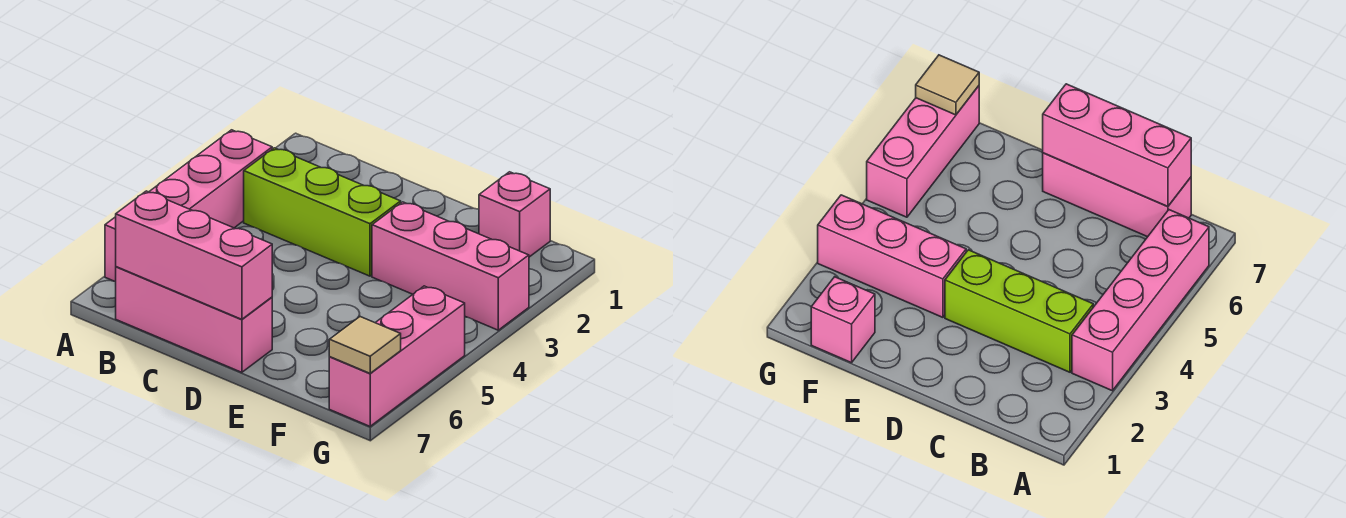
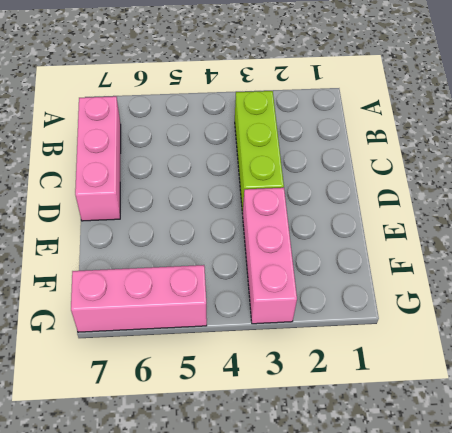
none -> pink brick A3:A6 level 1
none -> pink brick F1 level 1

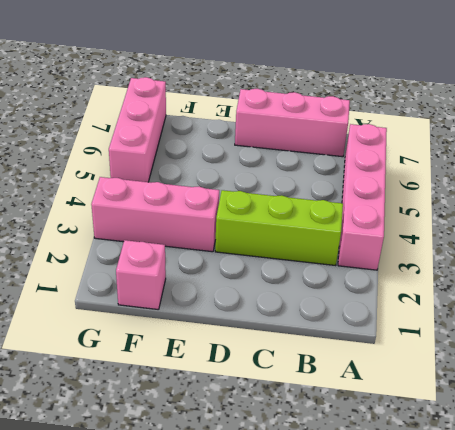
none -> pink brick B7:D7 level 2
none -> tan tile G7 level 2

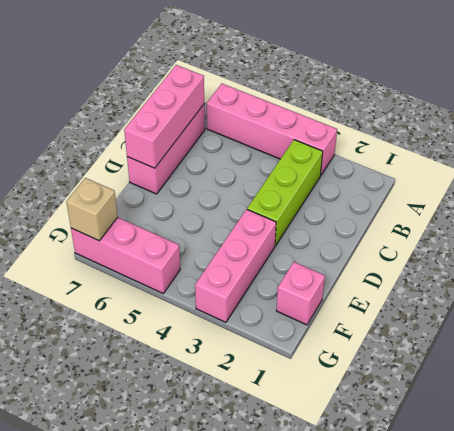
tan brick G7 level 2 -> tan tile G7 level 2

